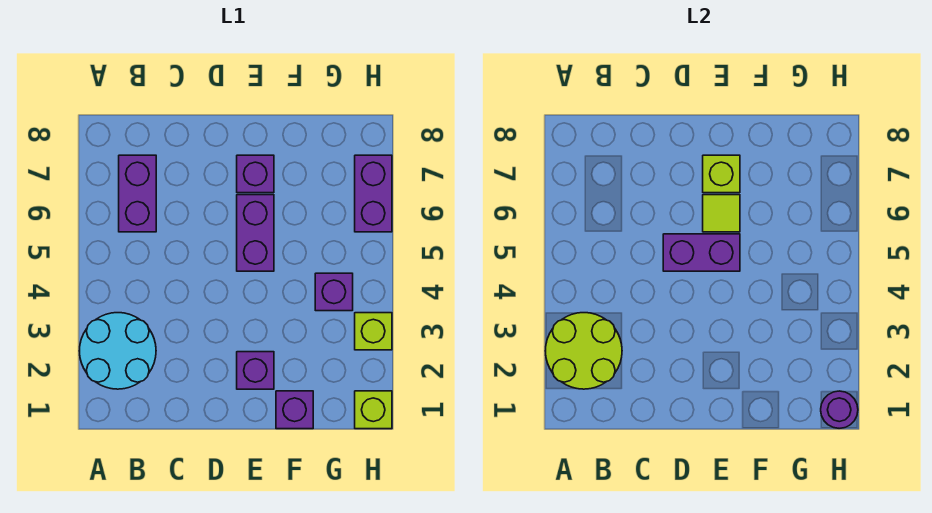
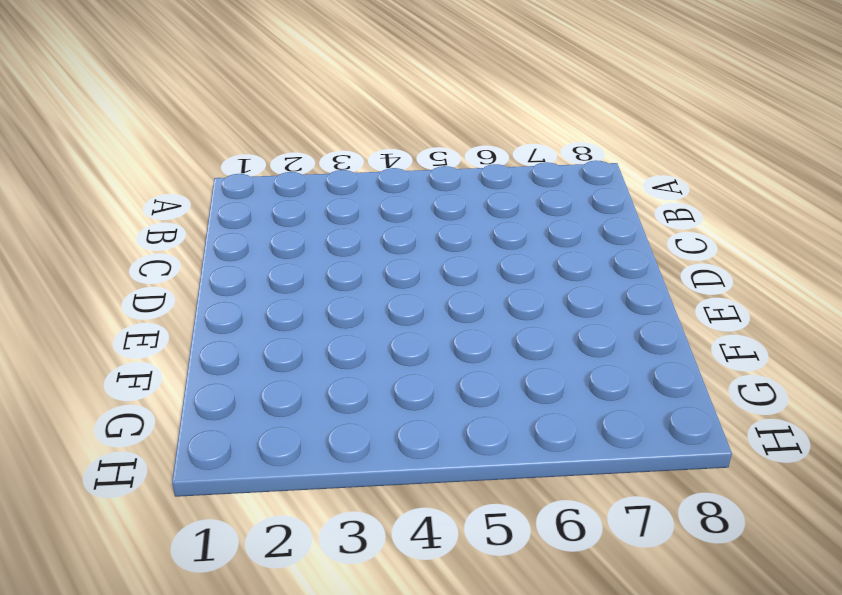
none -> cyan round brick A2:B3 level 1
none -> purple brick B6:B7 level 1
none -> purple brick E2 level 1

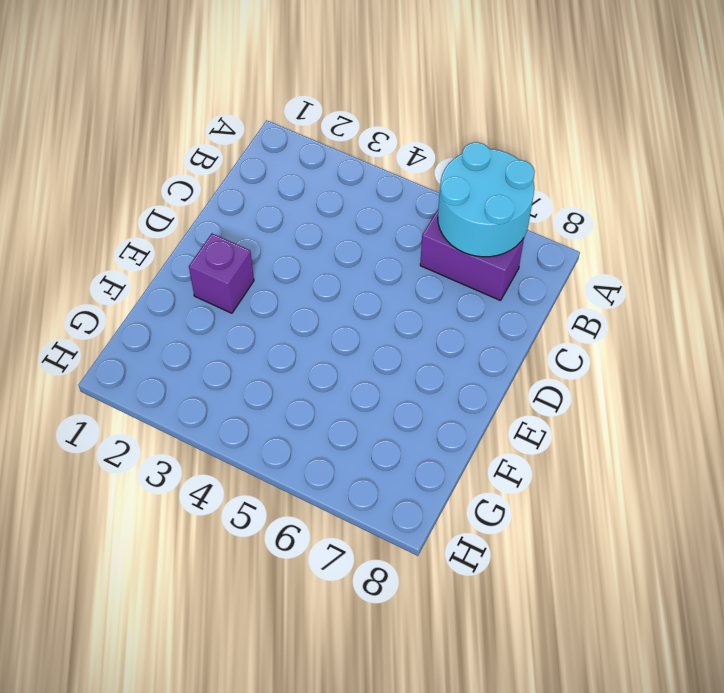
cyan round brick A6:B7 level 2 -> cyan round brick A2:B3 level 1
none -> purple brick E5:E6 level 1
none -> purple brick E7 level 1
none -> purple brick F1 level 1

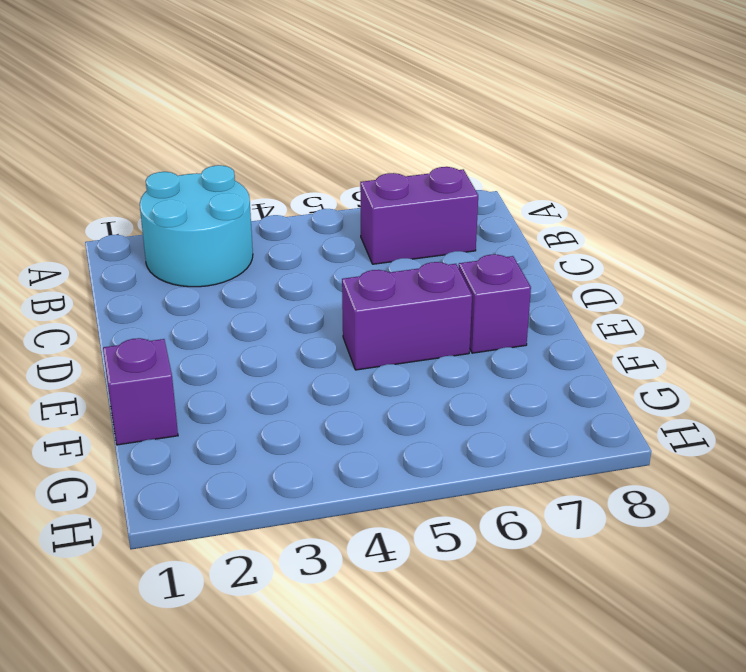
none -> purple brick E2 level 1
none -> purple brick G4 level 1
none -> lime brick H1 level 1

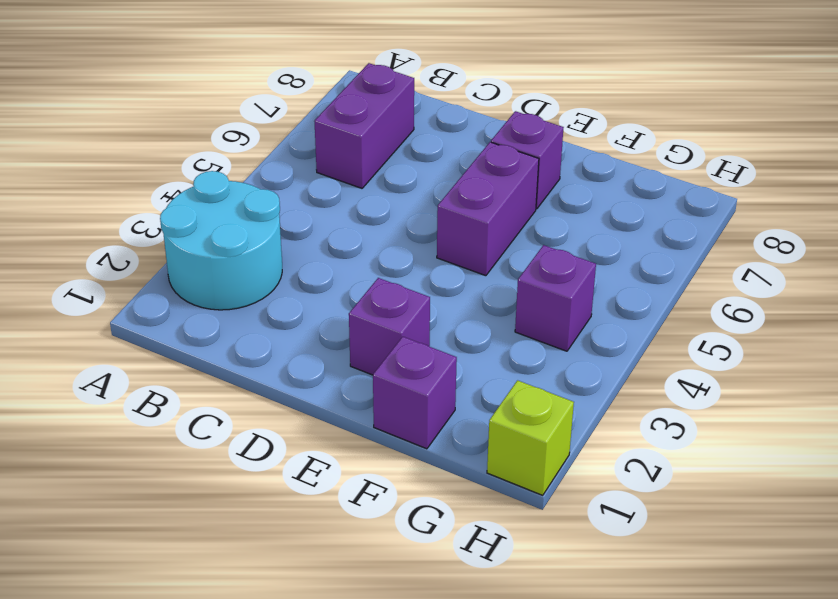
none -> lime brick H3 level 1
none -> purple brick H6:H7 level 1
none -> lime round brick A2:B3 level 2

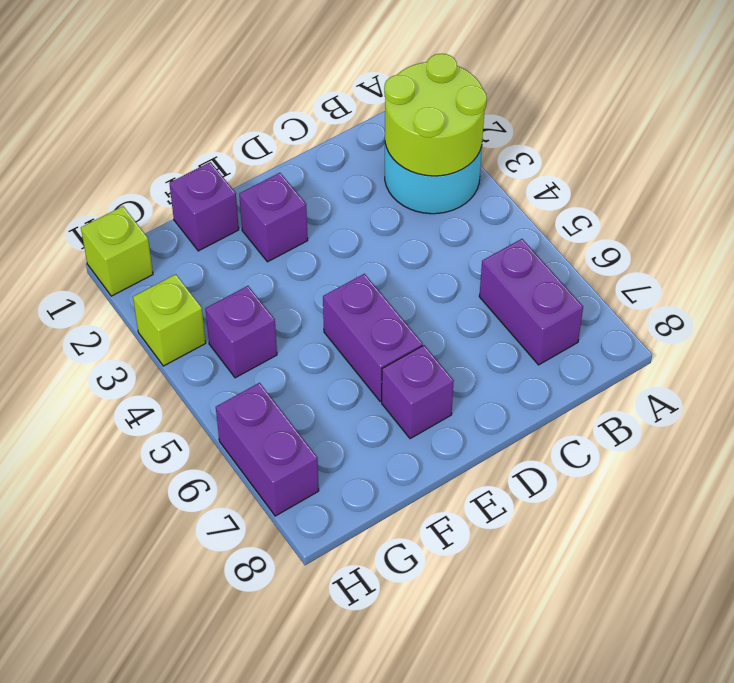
none -> purple brick D5:E5 level 2
none -> lime tile E6 level 2
none -> lime brick E7 level 2

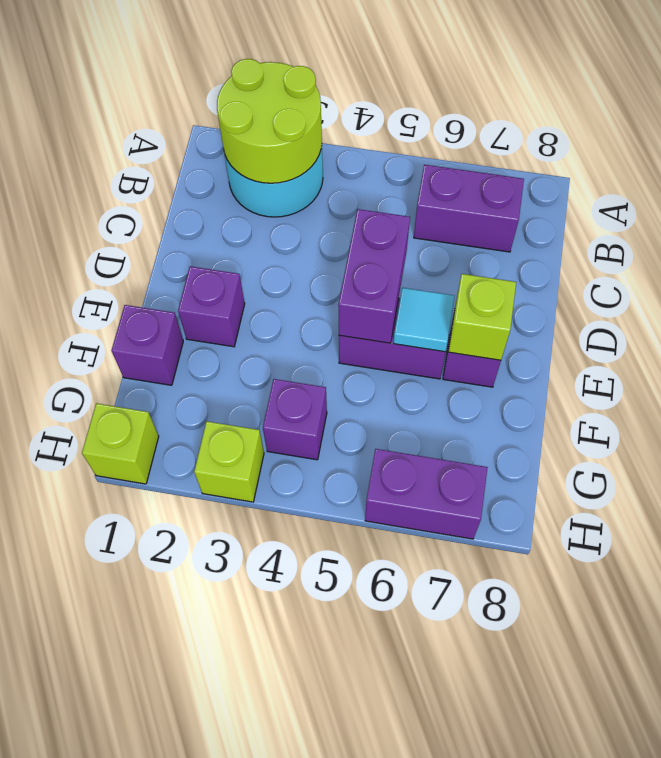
cyan tile E6 level 2 -> lime tile E6 level 2
none -> purple round brick H1 level 2

